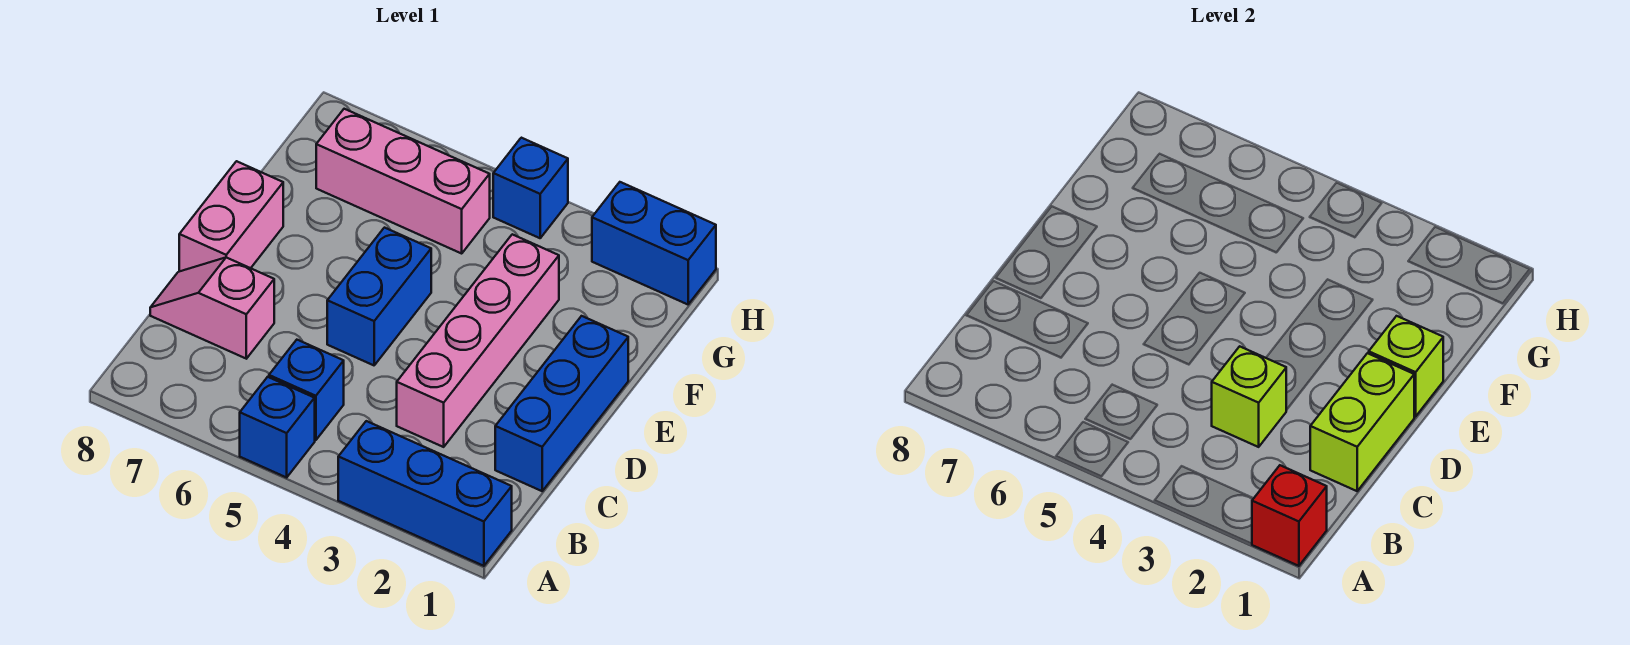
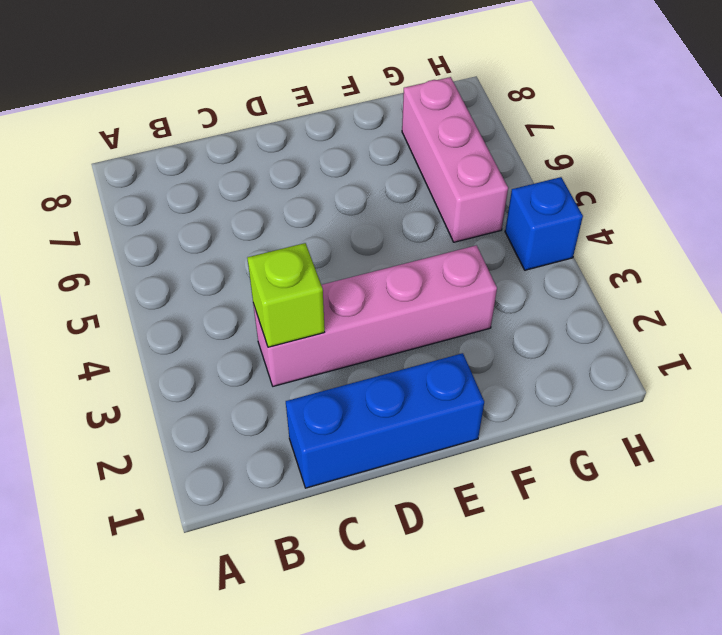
none -> blue brick A1:A3 level 1
none -> blue brick A5 level 1
none -> blue brick B5 level 1

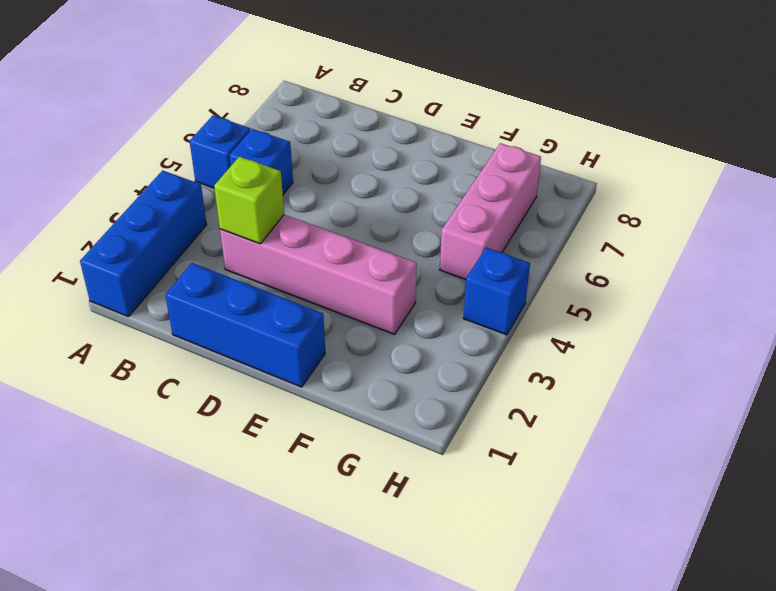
none -> pink slope C7:C8 level 1 top 7
none -> blue brick D5:E5 level 1
none -> pink brick D8:E8 level 1

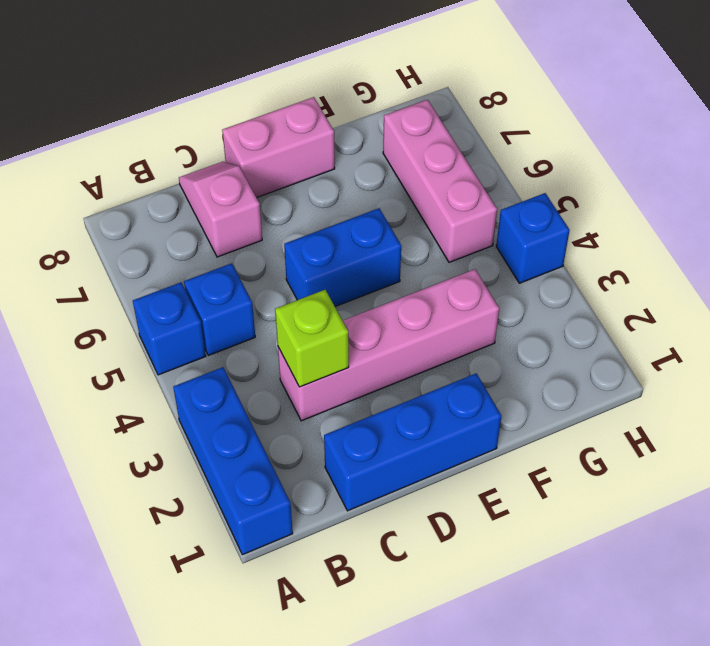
none -> blue brick H1:H2 level 1
none -> red brick A1 level 2
none -> lime brick C1:D1 level 2

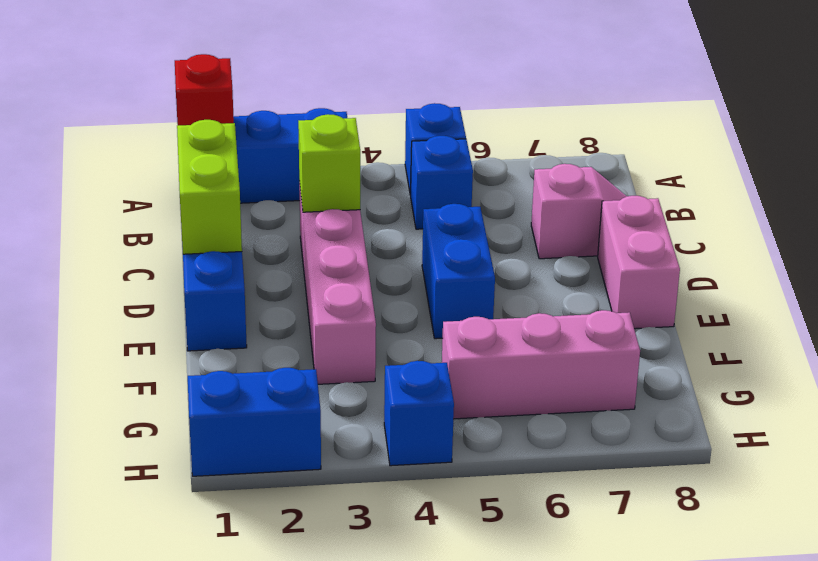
none -> lime brick E1 level 2

